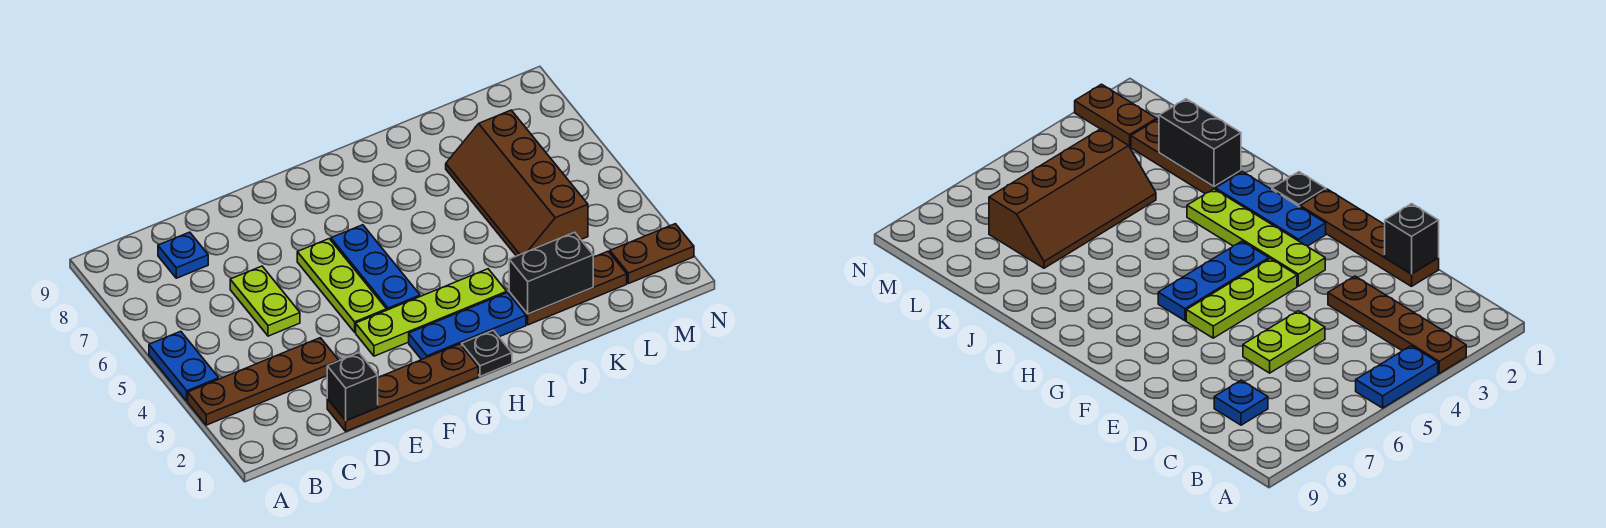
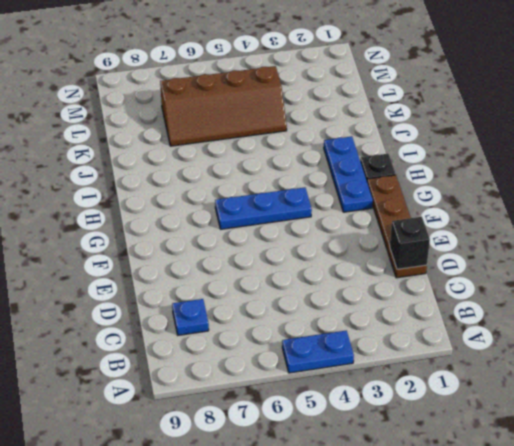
none -> brown plate A3:D3 level 1
none -> lime plate D5:D6 level 1
none -> lime plate F3:I3 level 1

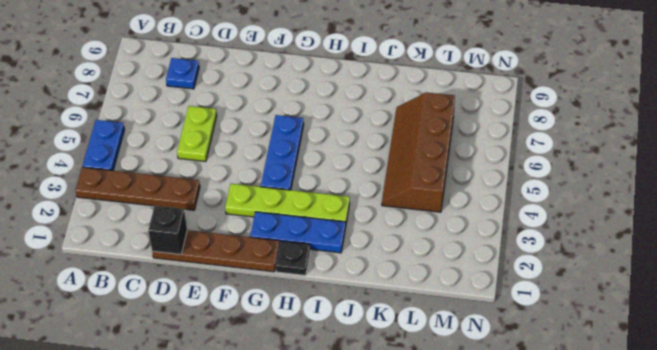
none -> lime plate F4:F6 level 1
none -> brown plate J2:L2 level 1
none -> brown plate M2:N2 level 1

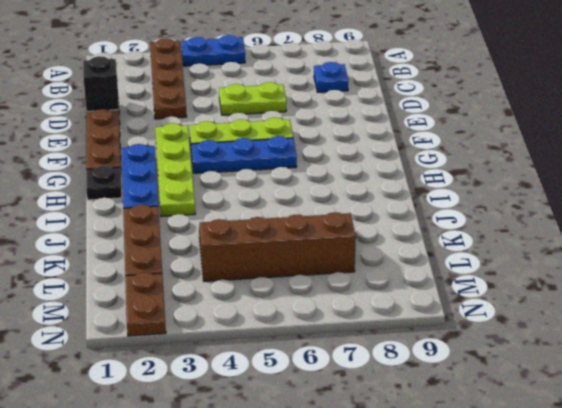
none -> black brick J2:K2 level 2

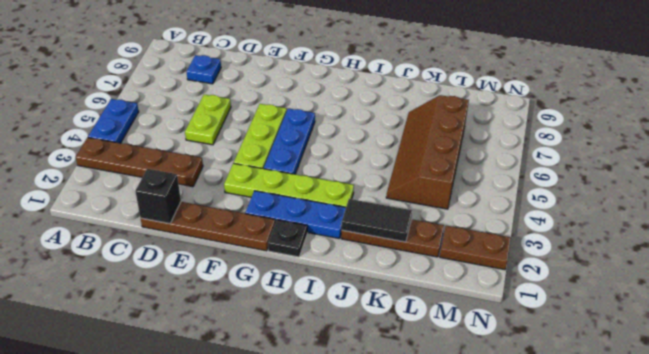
black tile J2:K2 level 2 -> black brick J2:K2 level 2

